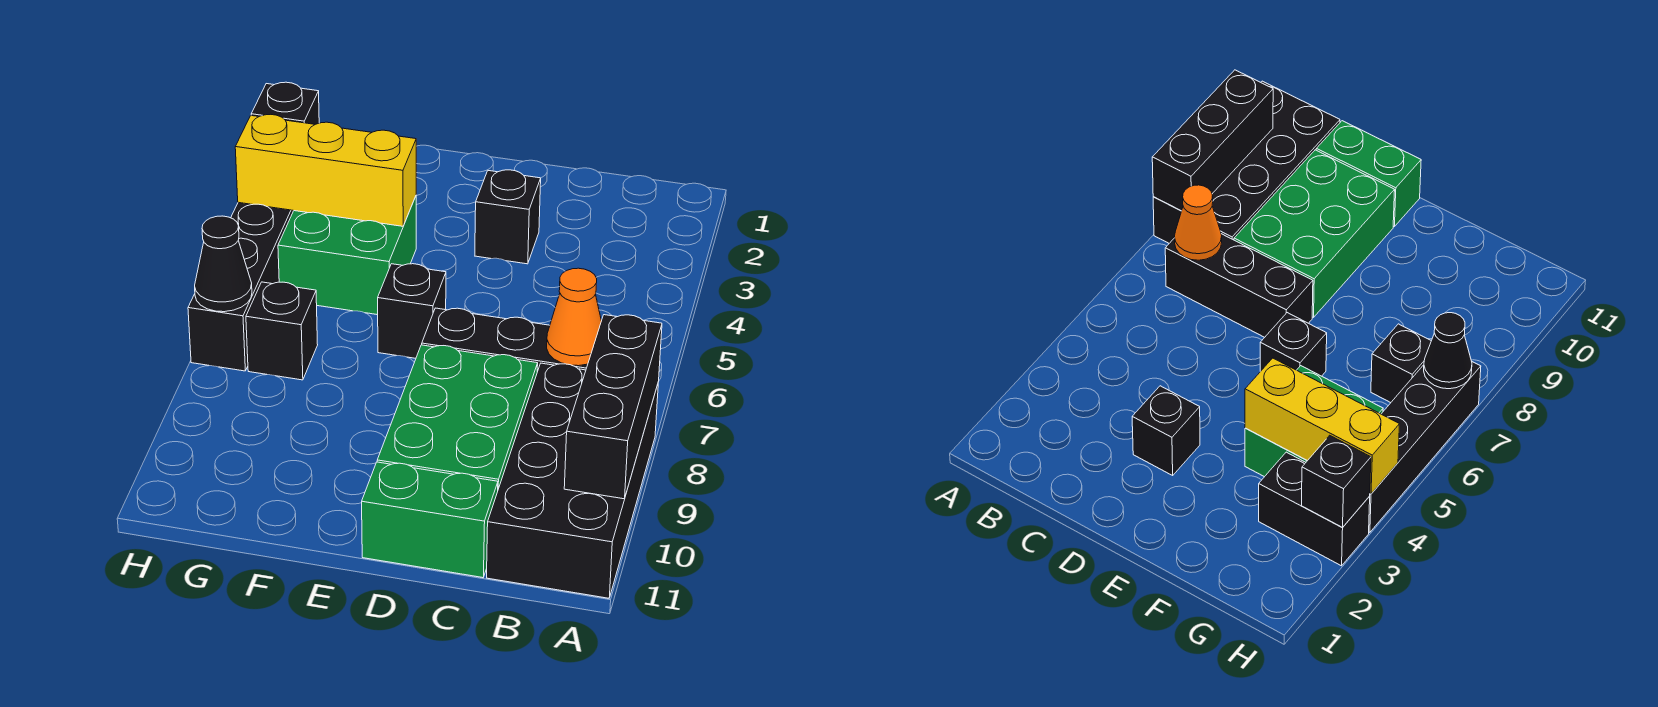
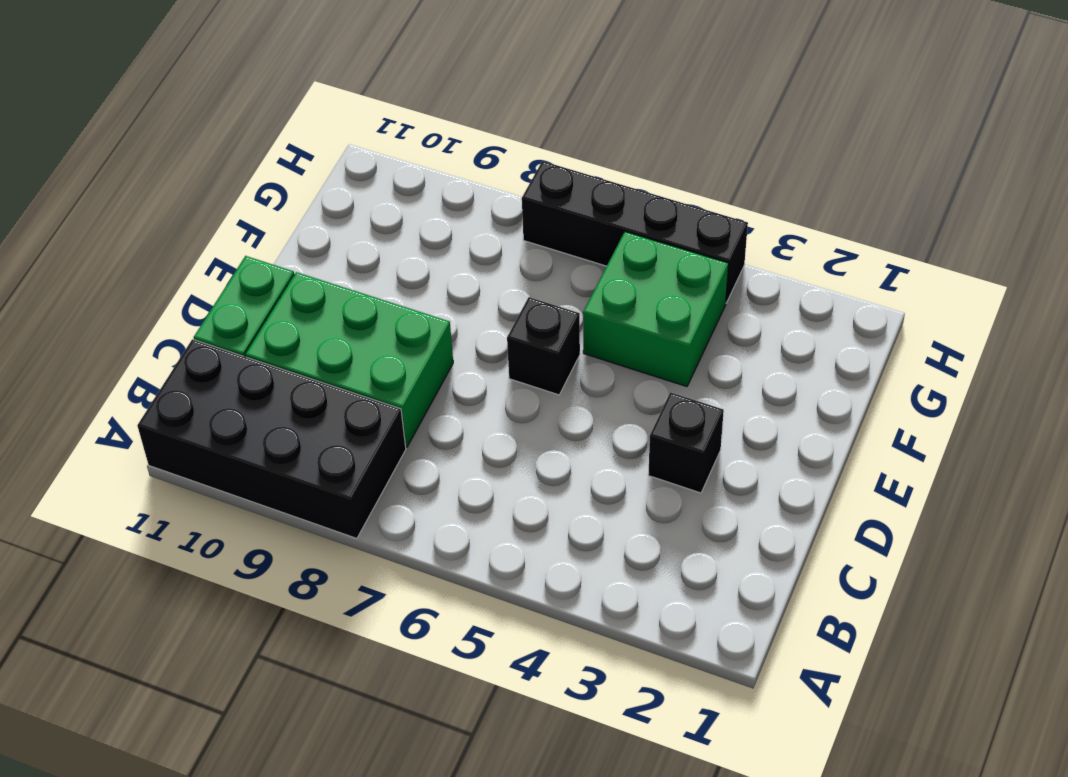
none -> black brick B7:D7 level 1
none -> black brick G3:H3 level 1
none -> black brick G7 level 1

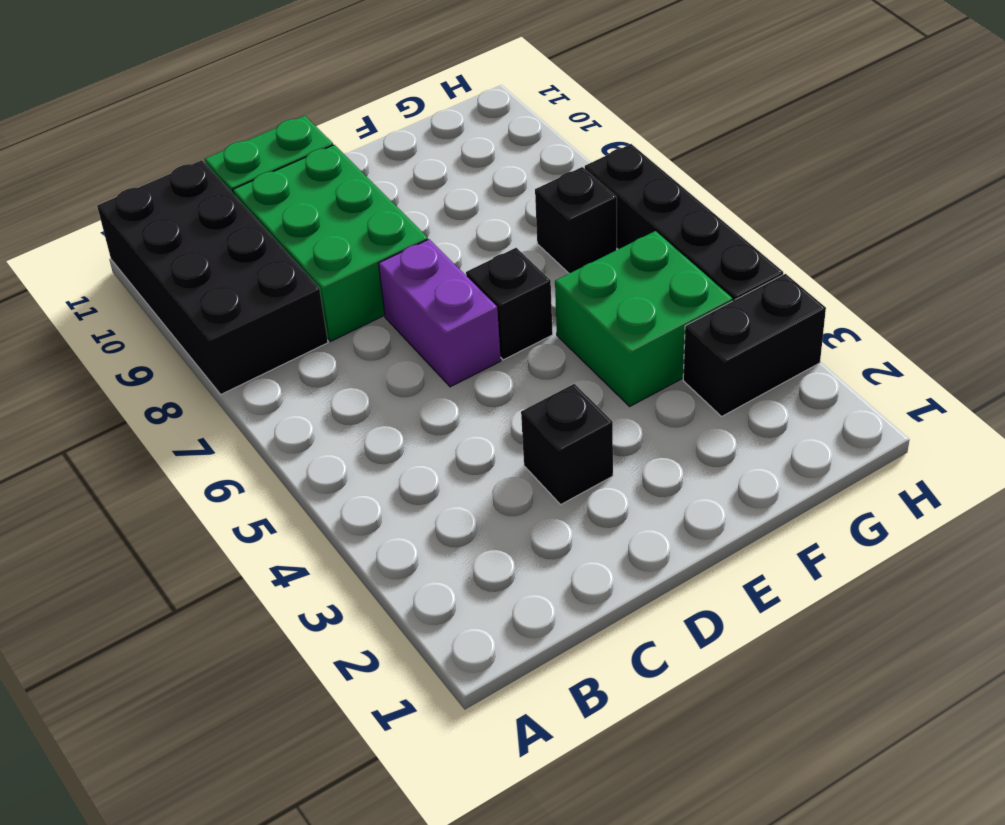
purple brick D6:D7 level 1 -> black brick B7:D7 level 1
none -> black brick A8:A10 level 2
none -> orange cone B7 level 2
none -> yellow brick F4:H4 level 2

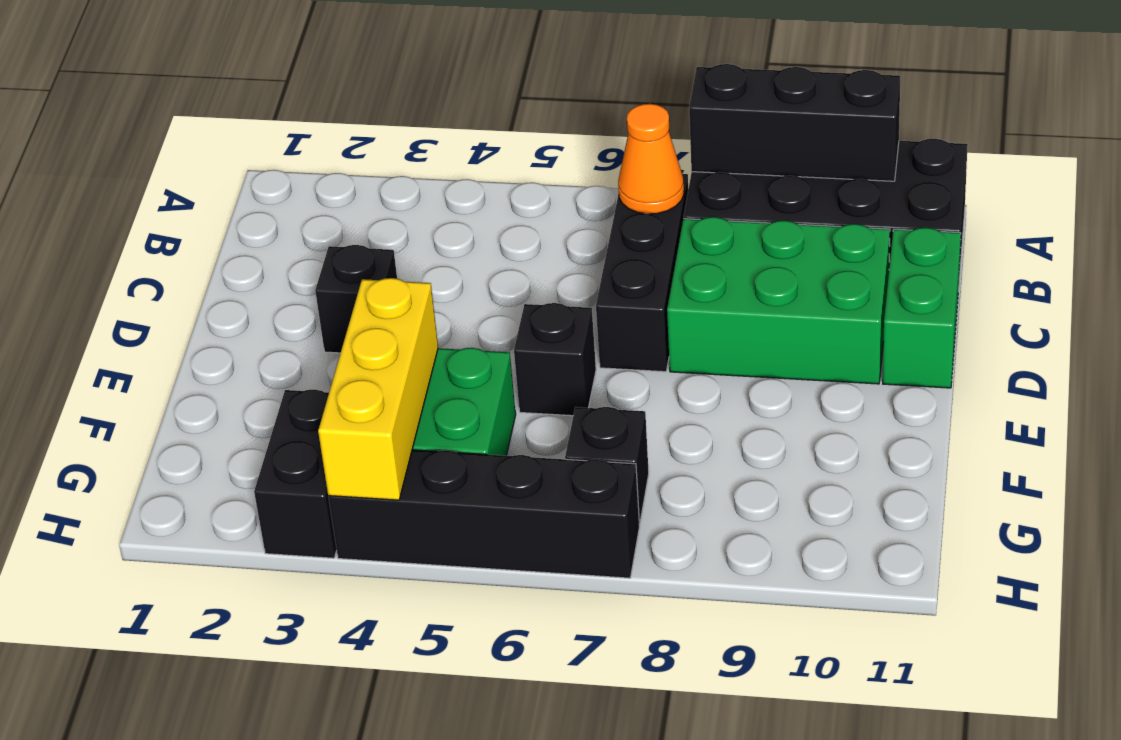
none -> black brick H3 level 2
none -> black cone H7 level 2

